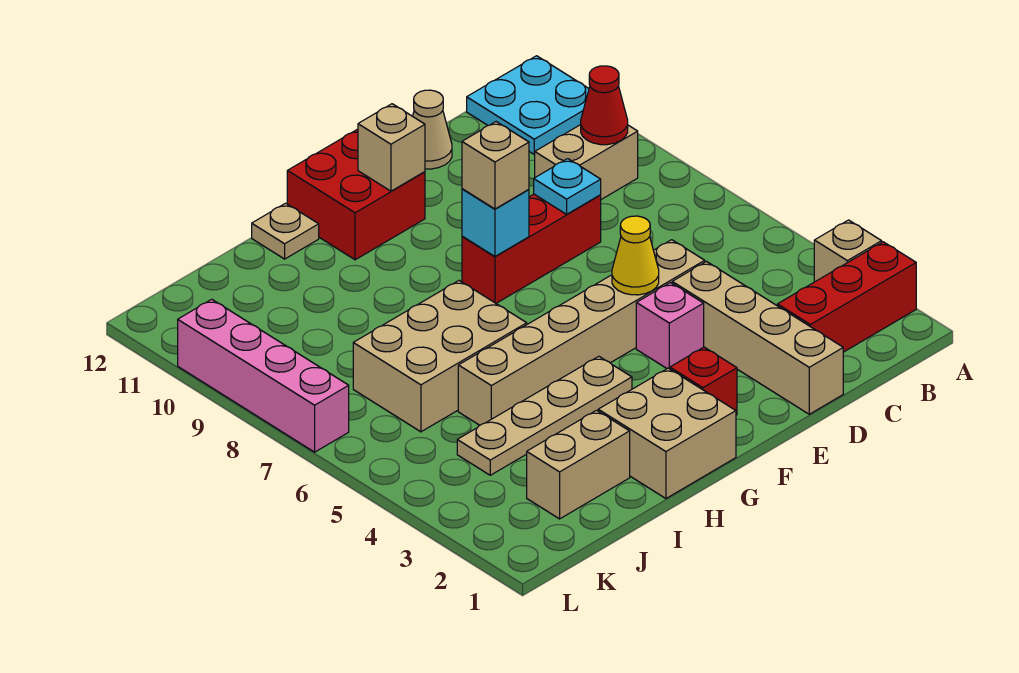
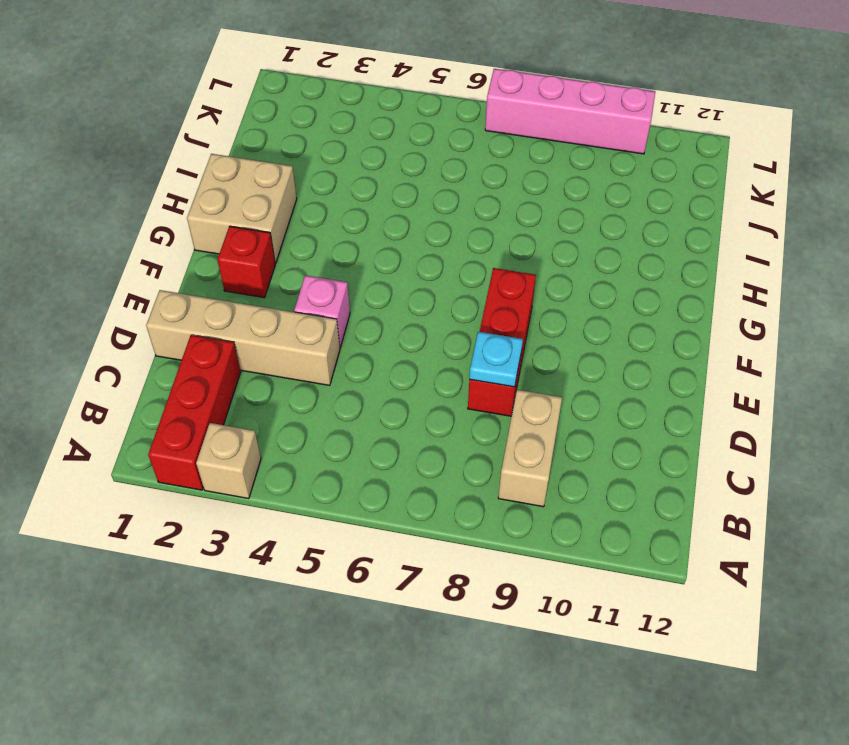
none -> cyan plate A11:B12 level 1
none -> tan brick D5:I5 level 1
none -> tan cone D12 level 1

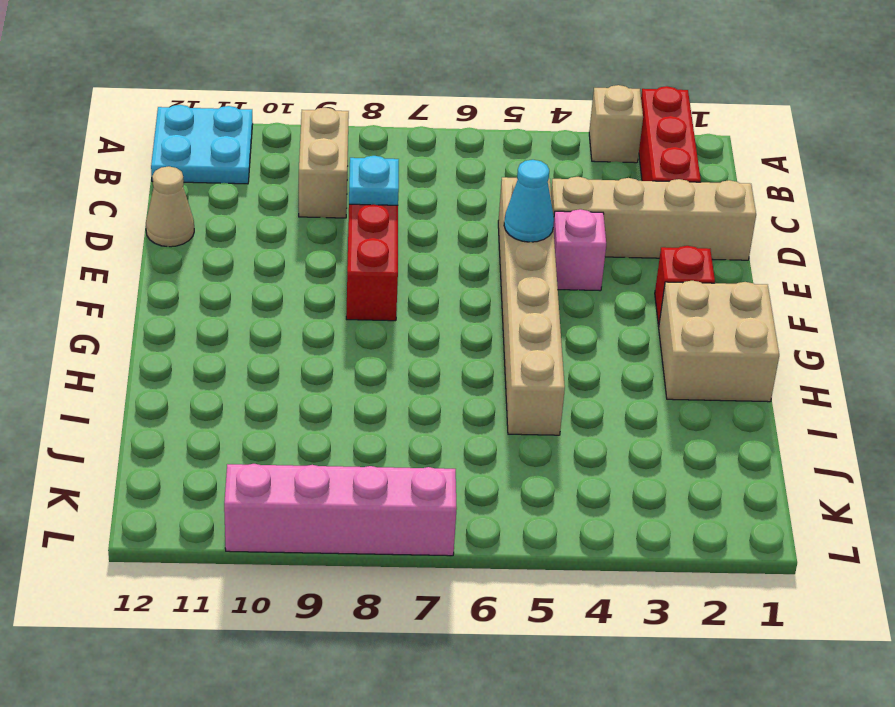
cyan cone E5 level 2 -> yellow cone E5 level 2
none -> red brick F11:G12 level 1
none -> tan plate G4:J4 level 1
none -> tan brick H6:J7 level 1

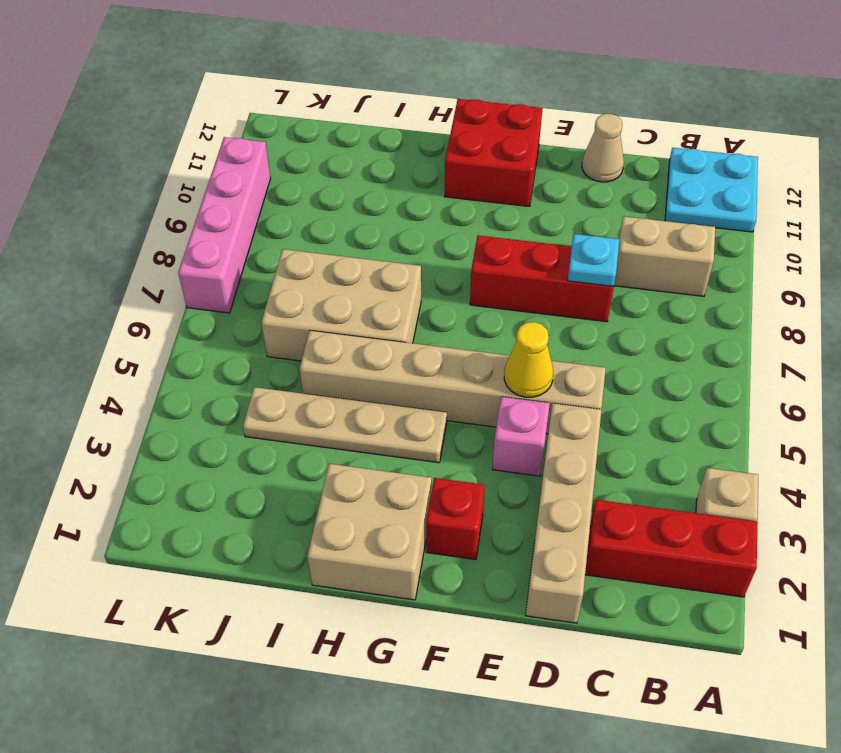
none -> tan plate H12 level 1
none -> tan brick I2:J2 level 1
none -> red cone B9 level 2

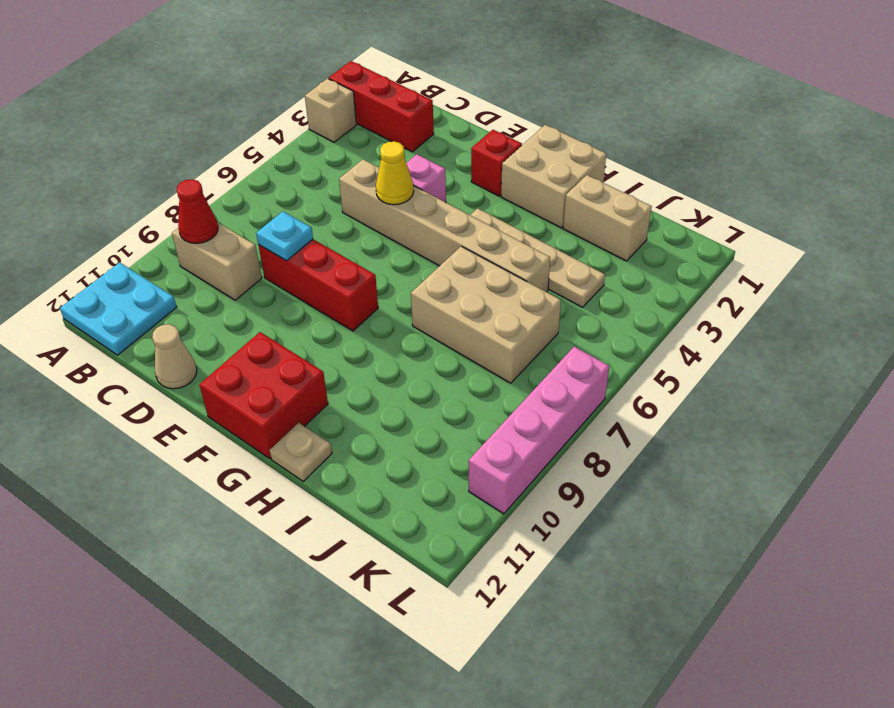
none -> tan brick D1:D4 level 1
none -> cyan brick F8 level 2
none -> tan brick F11 level 2

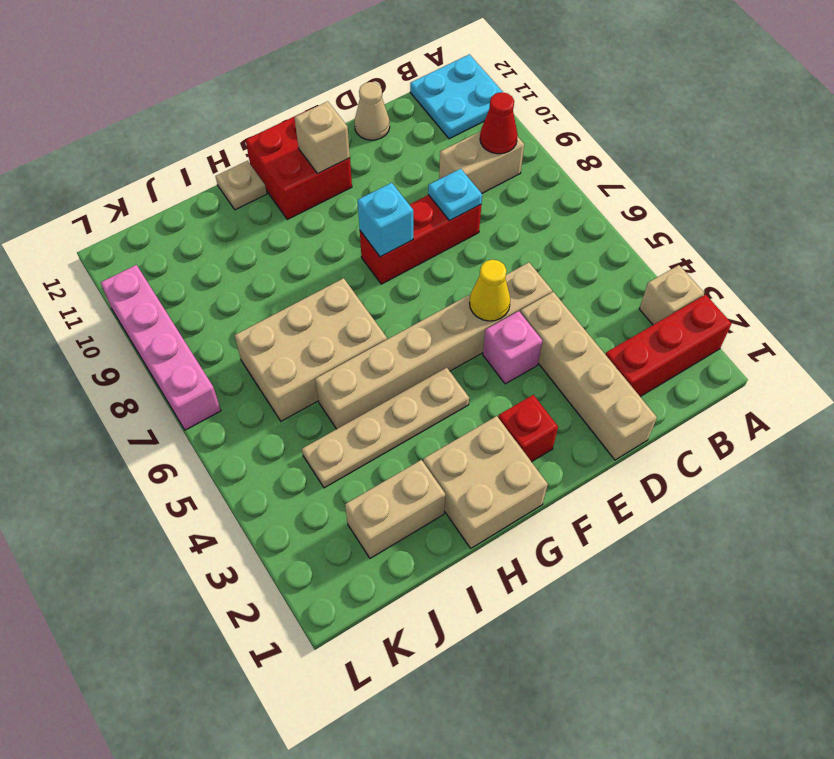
none -> tan brick F8 level 3

